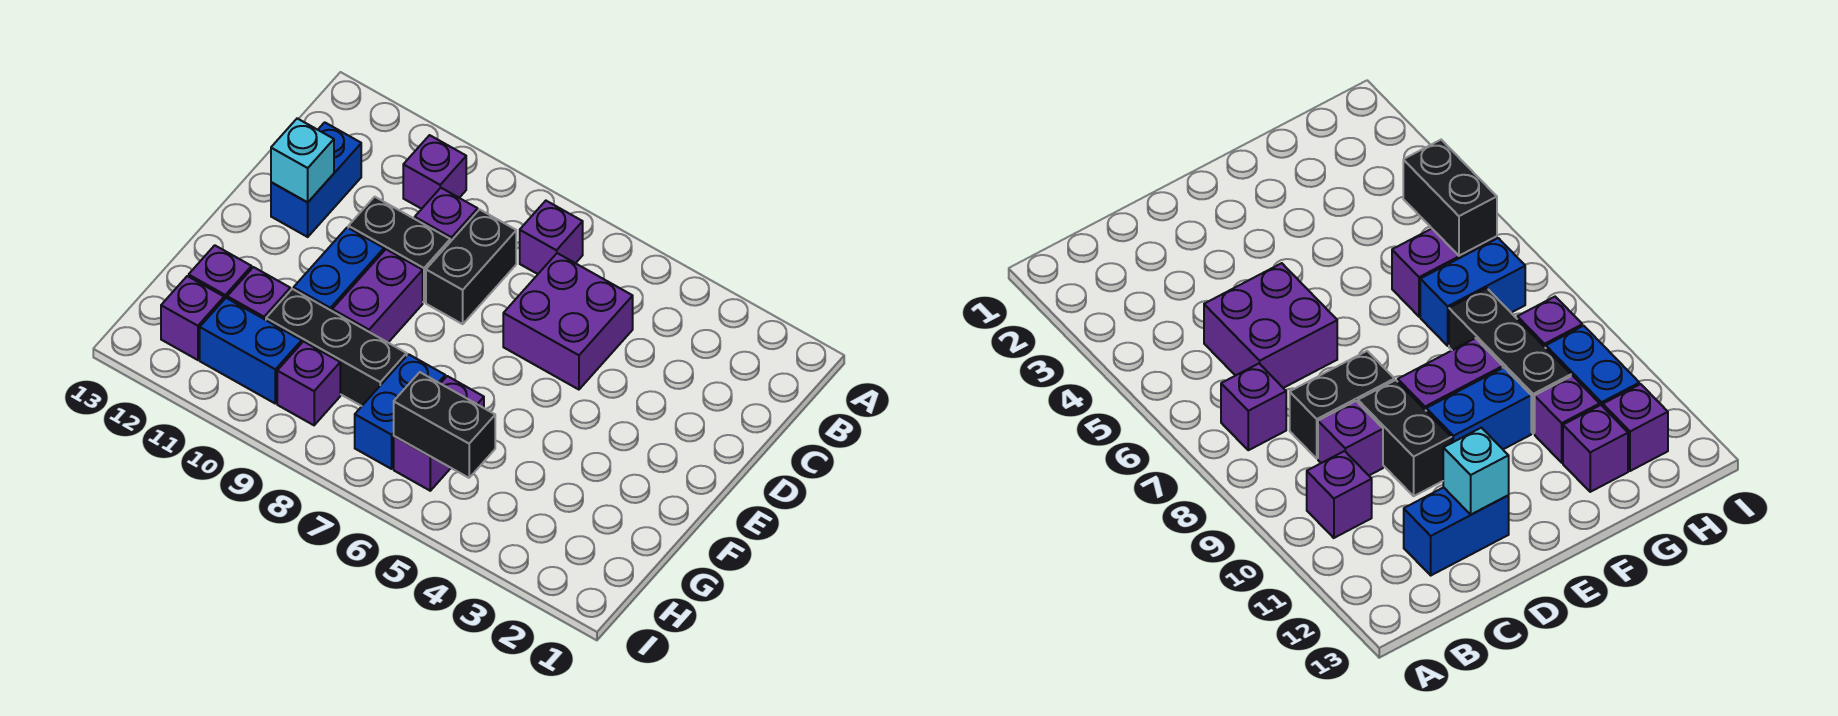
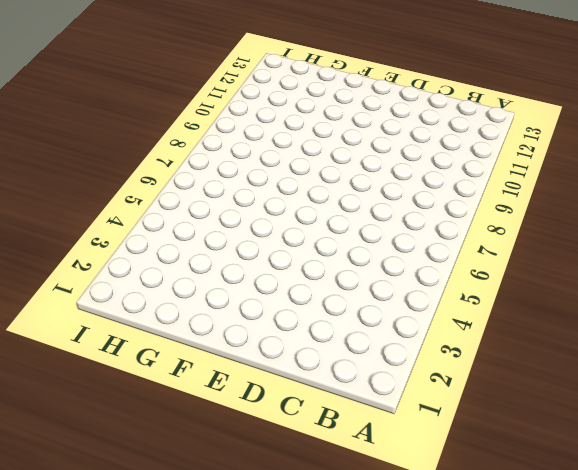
none -> purple brick B7 level 1
none -> purple brick B10 level 1
none -> purple brick C5:D6 level 1

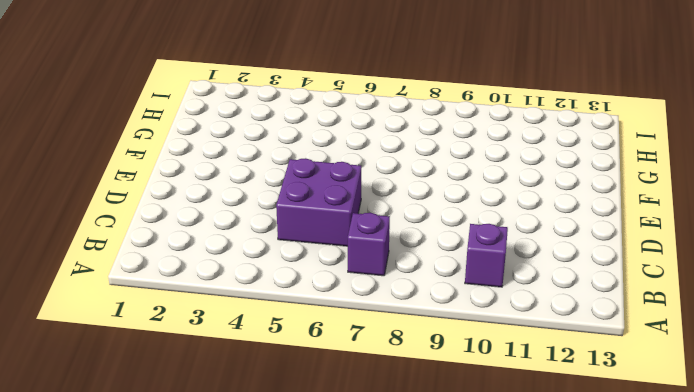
none -> black brick C8:D8 level 1
none -> purple brick C9 level 1
none -> blue brick C12:D12 level 1

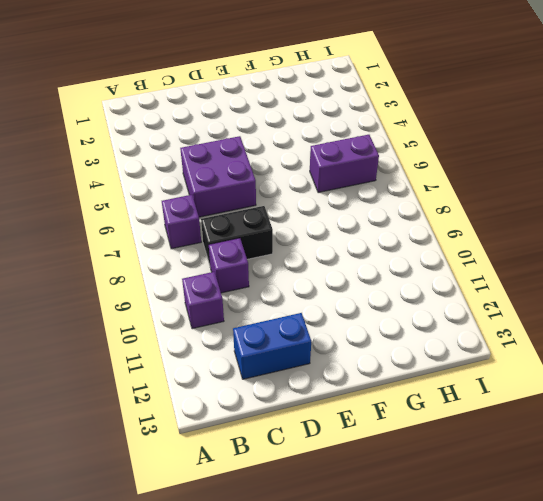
none -> black brick D9:D10 level 1
none -> purple brick E9:F9 level 1
none -> blue brick E10:F10 level 1

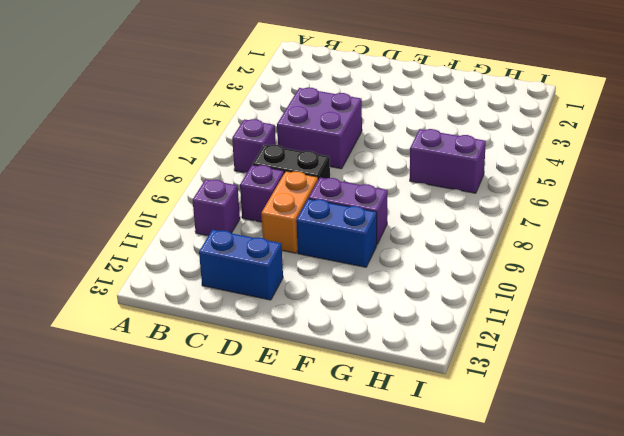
orange brick D9:D10 level 1 -> black brick D9:D10 level 1
none -> blue brick G7:H7 level 1
none -> black brick G8:G10 level 1
none -> purple brick G11 level 1

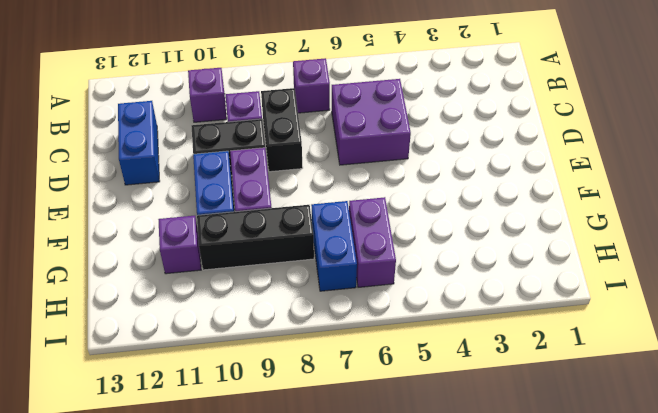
none -> purple brick G12 level 1
none -> purple brick H9 level 1
none -> blue brick H10:H11 level 1

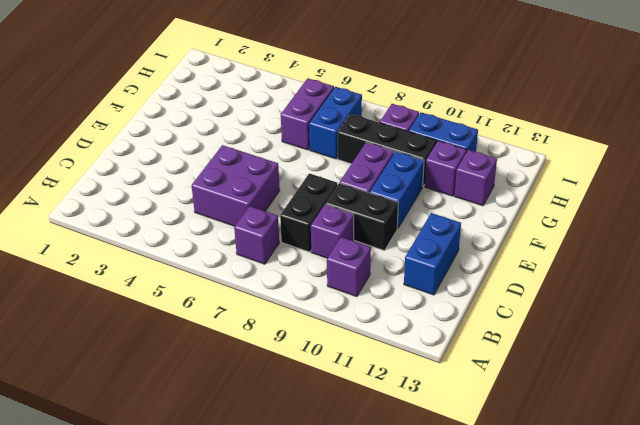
none -> purple brick H12 level 1
none -> cyan brick D12 level 2
none -> black brick H5:H6 level 2

